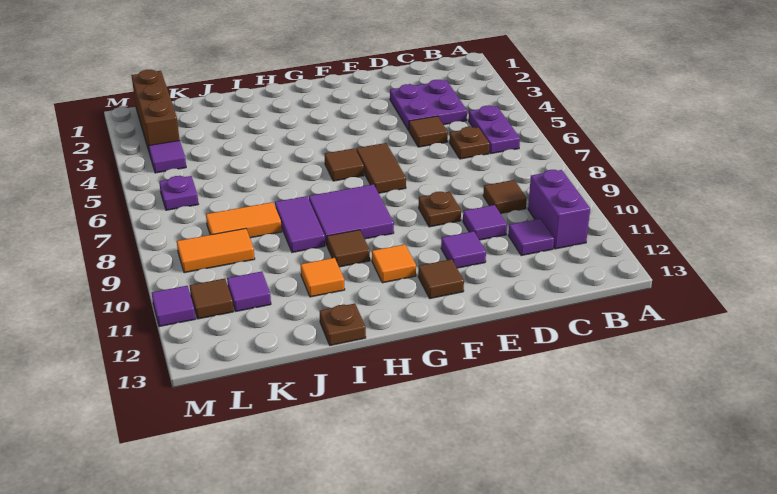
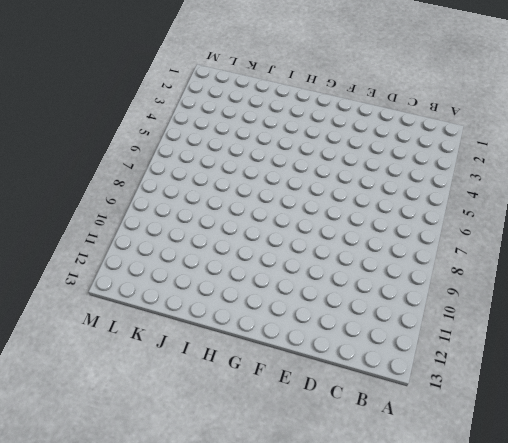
none -> purple plate B5:B6 level 1
none -> purple brick B10:B11 level 1
none -> purple plate C3:D4 level 1

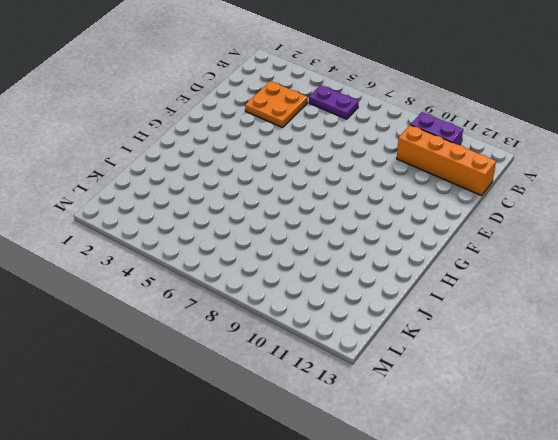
orange plate C3:D4 level 1 -> purple plate C3:D4 level 1
orange brick C10:C13 level 1 -> purple tile C11 level 1
none -> brown plate C6 level 1
none -> brown tile C9 level 1
none -> brown tile D5 level 1

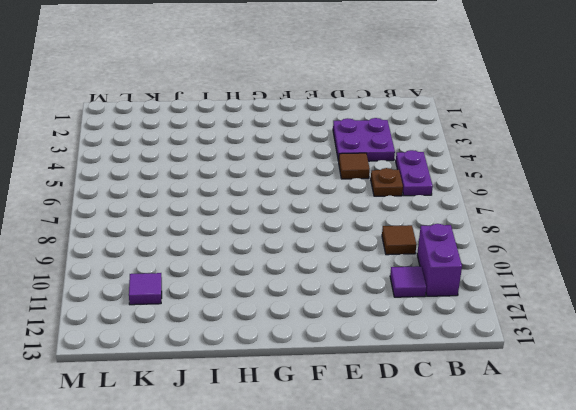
none -> purple tile D10 level 1
none -> brown plate E9 level 1
none -> purple tile E11 level 1

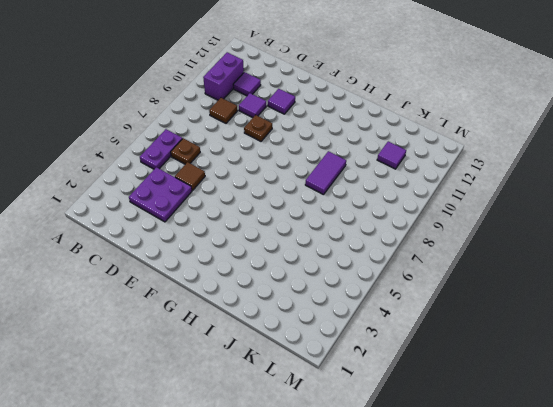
none -> brown tile F6:F7 level 1
none -> brown tile F12 level 1
none -> brown tile G6 level 1

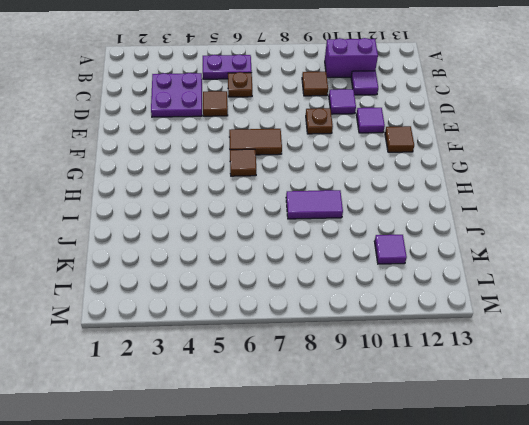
none -> purple tile G8:H9 level 1
none -> orange tile G11 level 1
none -> brown tile H10 level 1

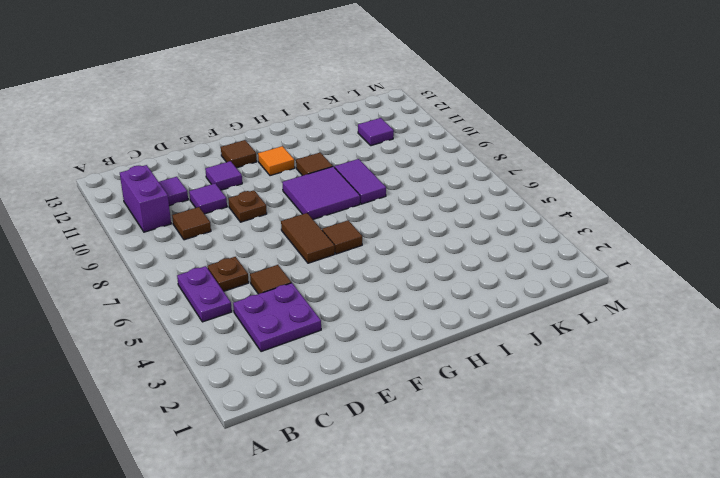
none -> orange tile I11 level 1
none -> brown plate I13 level 1
none -> orange tile J8:K8 level 1

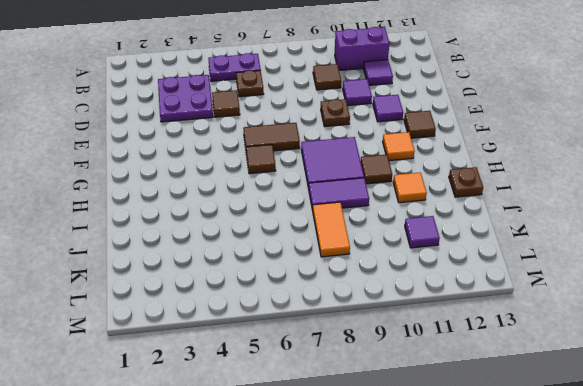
none -> orange tile K9:L9 level 1
none -> brown brick L1:L3 level 1
none -> purple tile L4 level 1

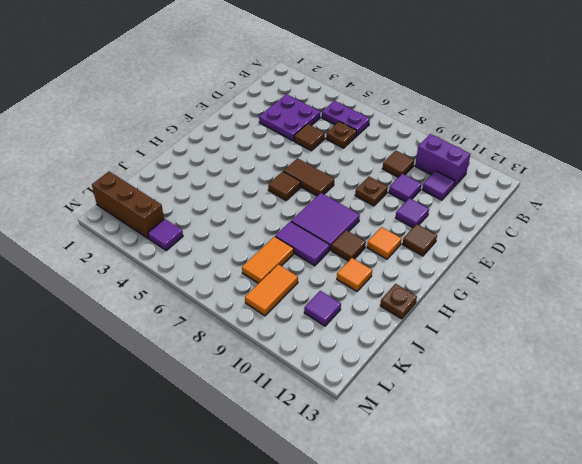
none -> purple plate L6 level 1
none -> brown tile L11 level 1
none -> purple tile M11 level 1

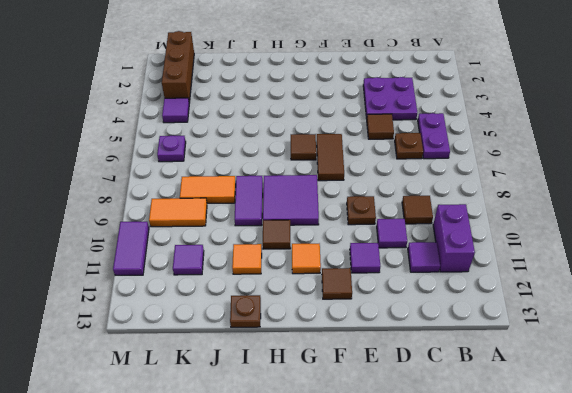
purple tile M10:M11 level 1 -> purple tile M11 level 1
none -> brown tile L11 level 1

